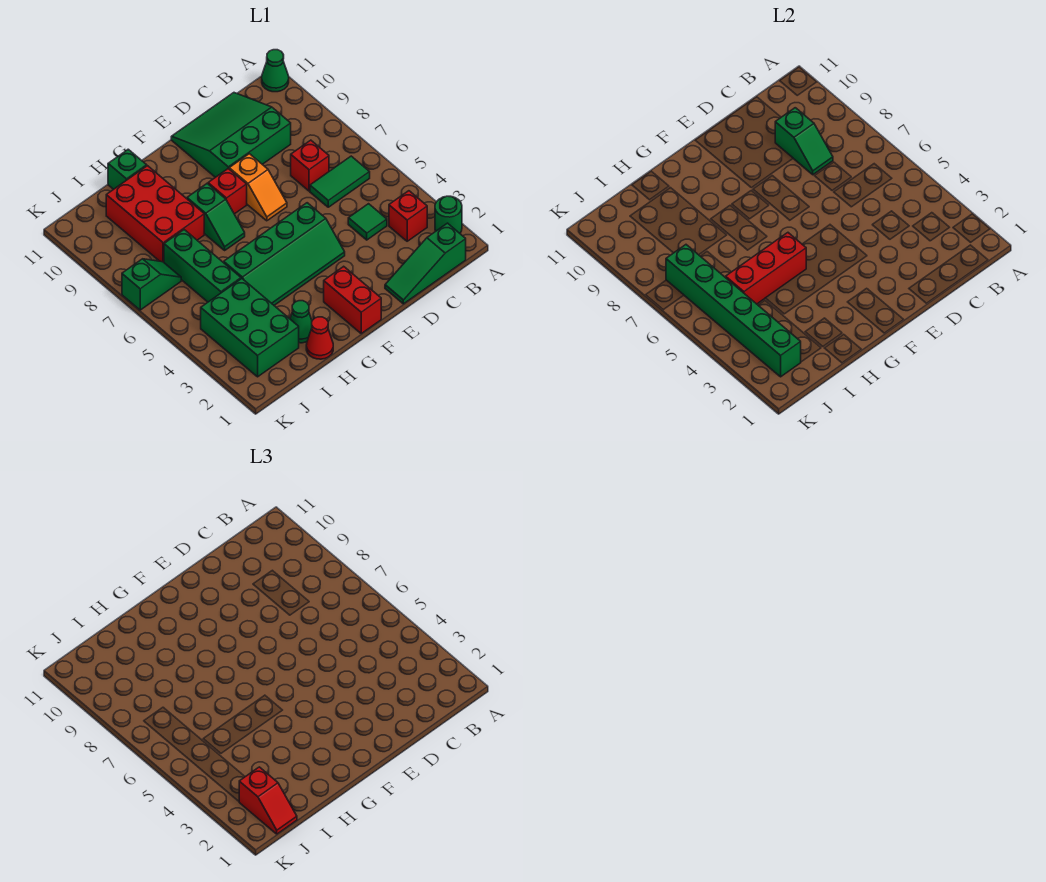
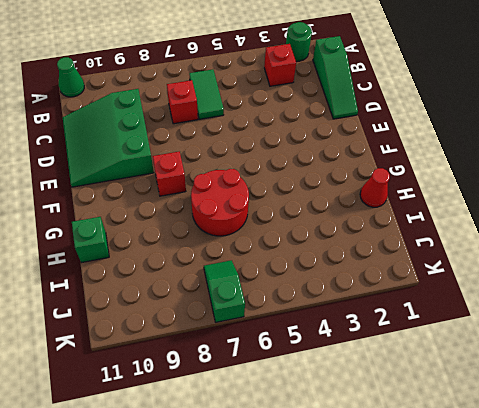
red round brick G6:H7 level 1 -> green slope G7:G8 level 1 top 8
none -> green tile C4 level 1
none -> green slope E4:H5 level 1 top 5
none -> orange slope E7:E8 level 1 top 8

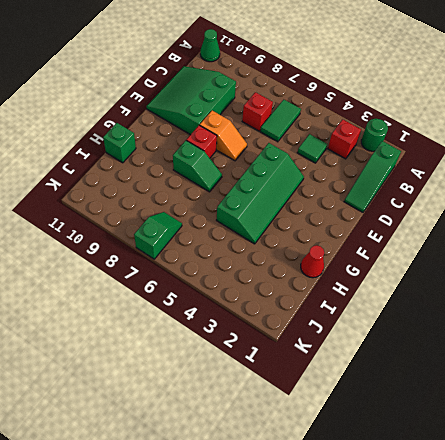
none -> red brick F1:F2 level 1
none -> green cone H2 level 1
none -> red brick H8:I10 level 1

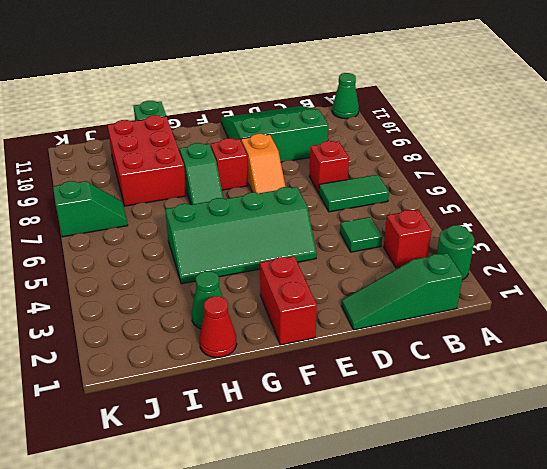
none -> green brick I2:J4 level 1
none -> green brick I5:I7 level 1
none -> green slope C8:C9 level 2 top 9

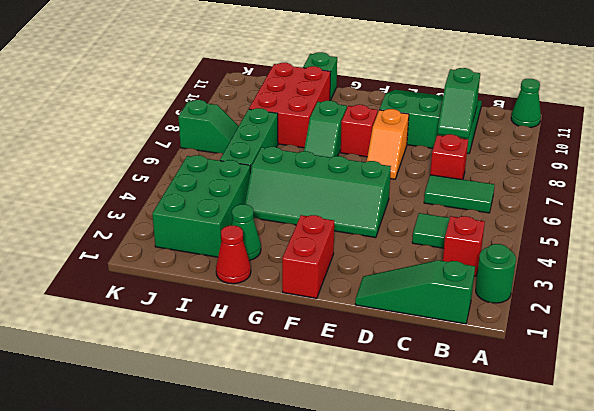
none -> red brick G5:I5 level 2
none -> green brick J2:J7 level 2
none -> red slope J1:J2 level 3 top 2

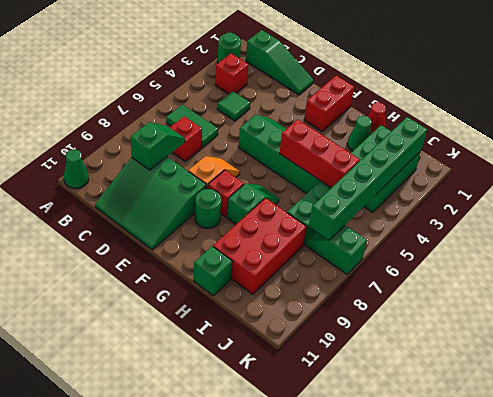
green round brick F9 level 1 -> none
none -> red slope J1:J2 level 3 top 2

